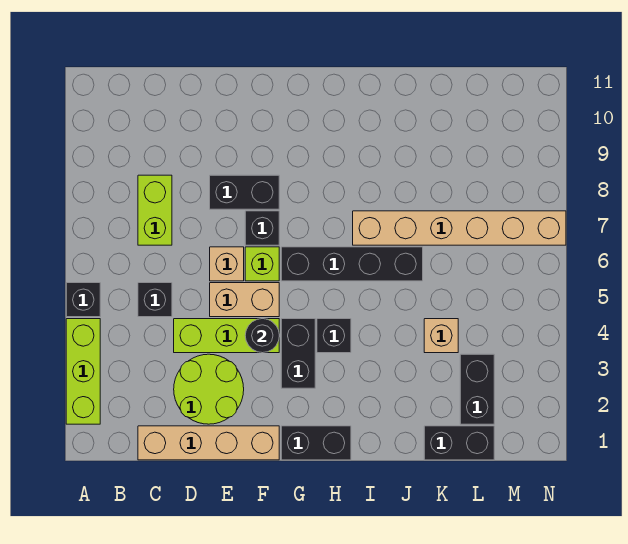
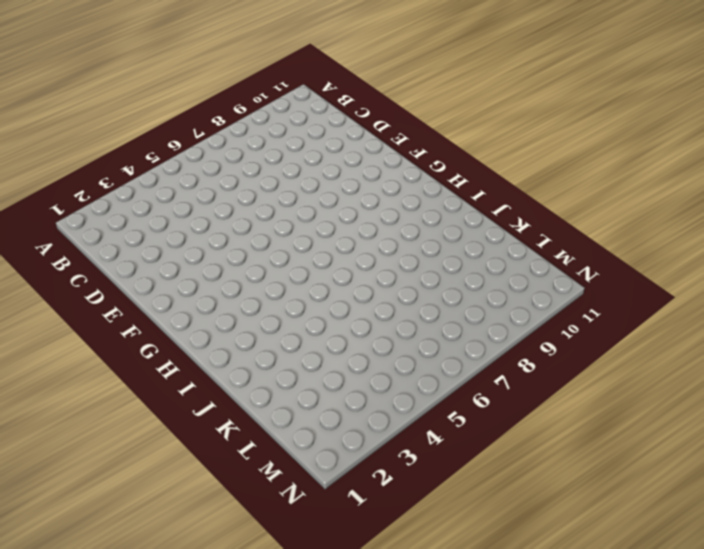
none -> lime brick A2:A4 level 1
none -> black brick A5 level 1
none -> tan brick C1:F1 level 1

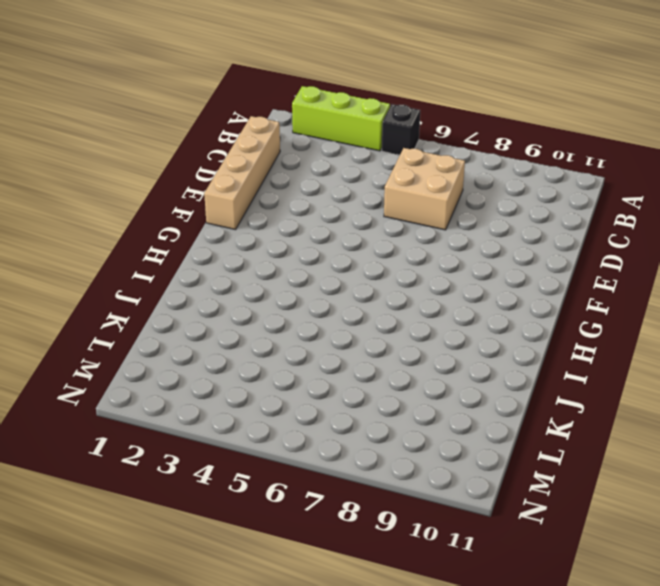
tan brick C6:D7 level 1 -> lime brick C7:C8 level 1
none -> black brick C5 level 1
none -> lime round brick D2:E3 level 1
none -> lime brick D4:F4 level 1

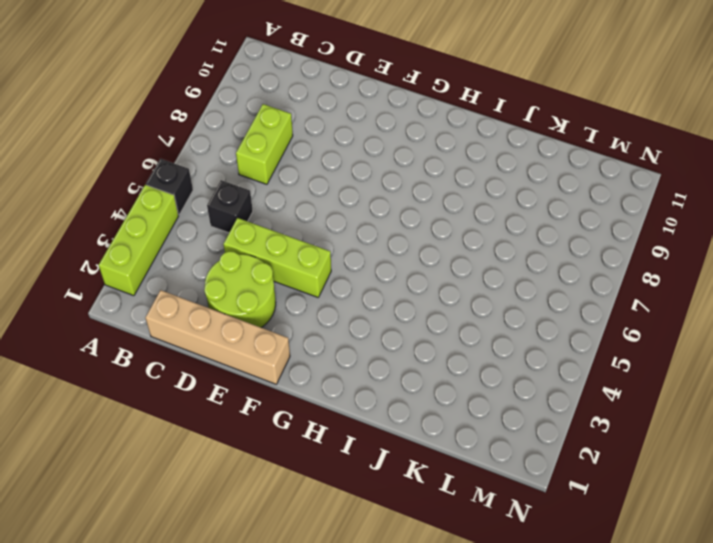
none -> tan brick E5:F5 level 1
none -> tan brick E6 level 1
none -> black brick E8:F8 level 1

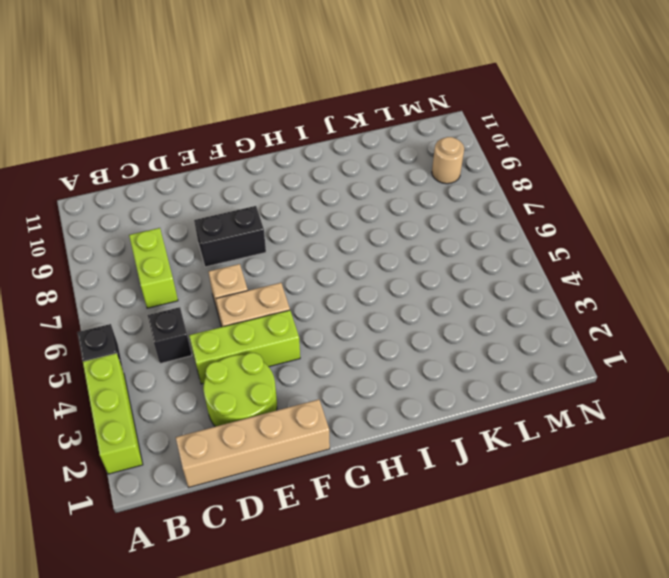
tan round brick M9 level 1 -> none
none -> lime brick F6 level 1
none -> black brick F7 level 1
none -> black brick G1:H1 level 1

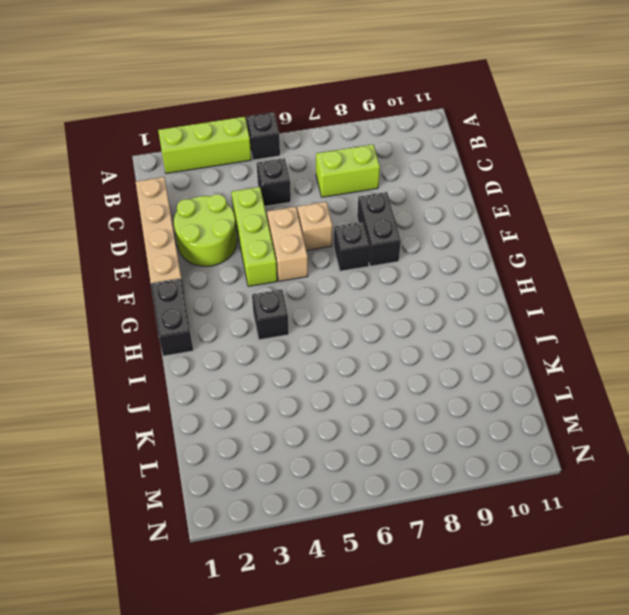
none -> lime brick F6 level 1
none -> black brick G3:G4 level 1
none -> black brick G6:J6 level 1

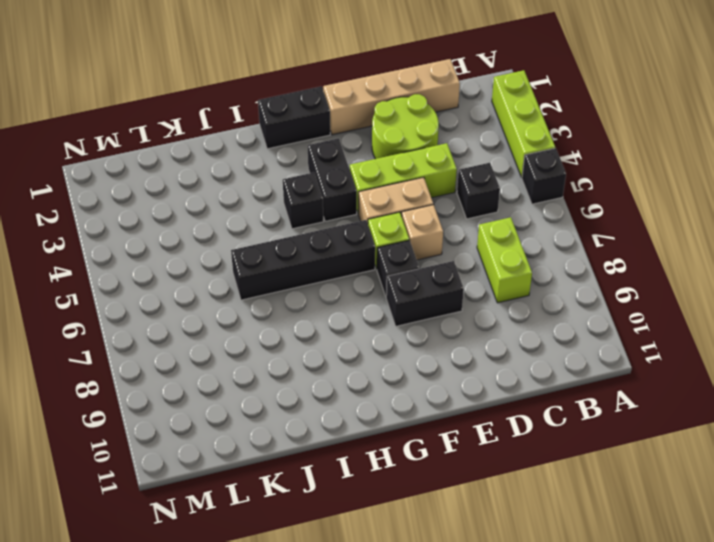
none -> tan brick I7:N7 level 1
none -> black brick K1:L1 level 1
none -> tan brick K4 level 1

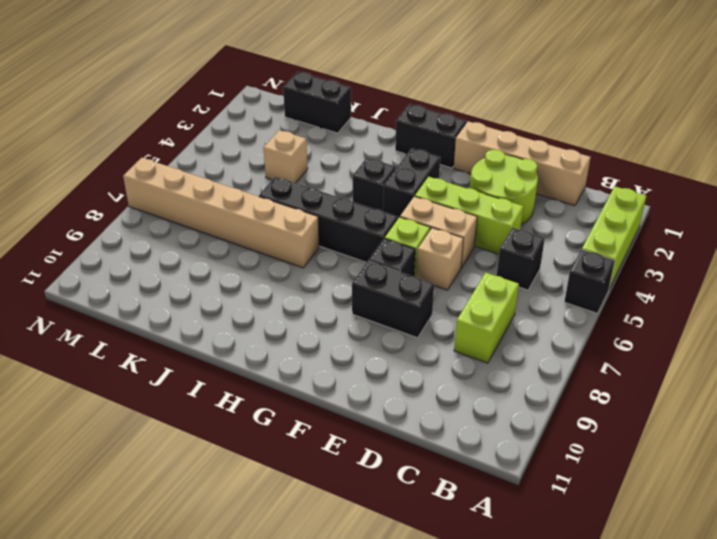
none -> black brick L2:L3 level 1
none -> black round brick F4 level 2

